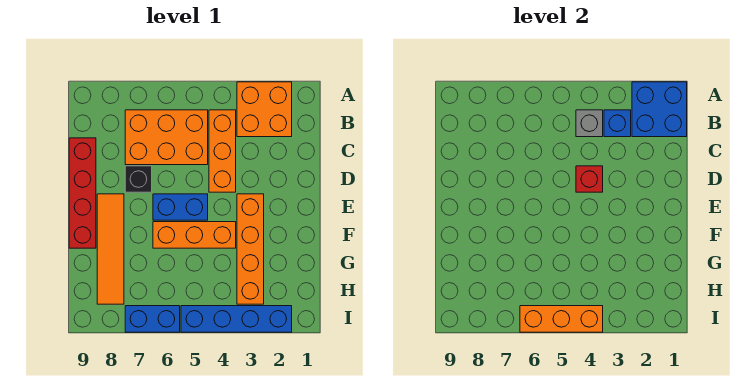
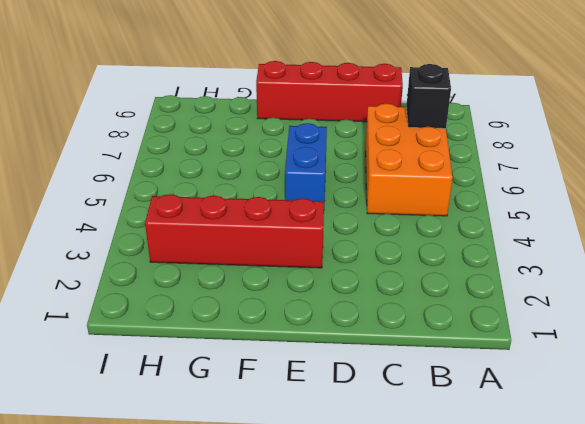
black brick B7 level 2 -> black brick D7 level 1
red brick E3:H3 level 1 -> orange brick E3:H3 level 1
none -> orange brick A2:B3 level 1
none -> orange brick B4:D4 level 1
none -> orange tile E8:H8 level 1

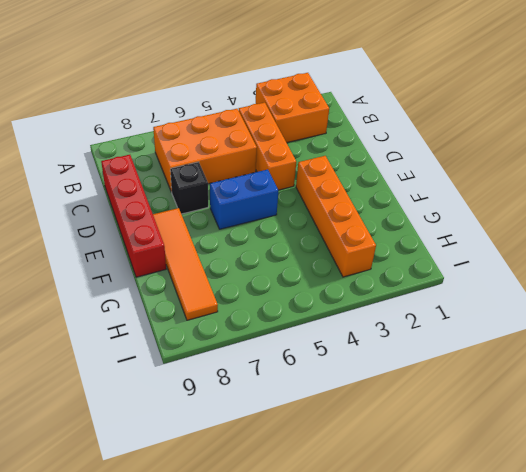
none -> orange brick F4:F6 level 1
none -> blue brick I2:I5 level 1
none -> blue brick I6:I7 level 1

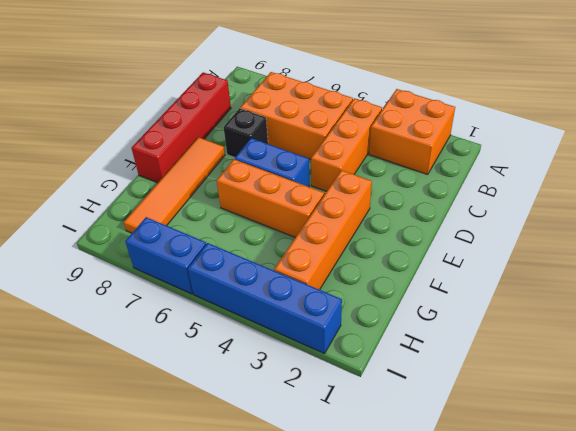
none -> blue brick A1:B2 level 2
none -> blue brick B3 level 2
none -> grey brick B4 level 2

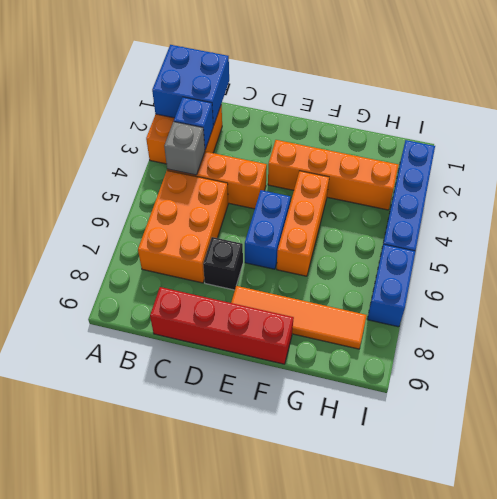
none -> red brick D4 level 2
none -> orange brick I4:I6 level 2

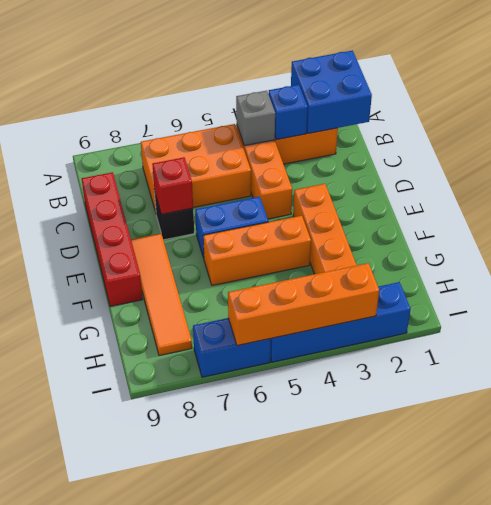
red brick D7 level 2 -> red brick D4 level 2
orange brick I3:I6 level 2 -> orange brick I4:I6 level 2

